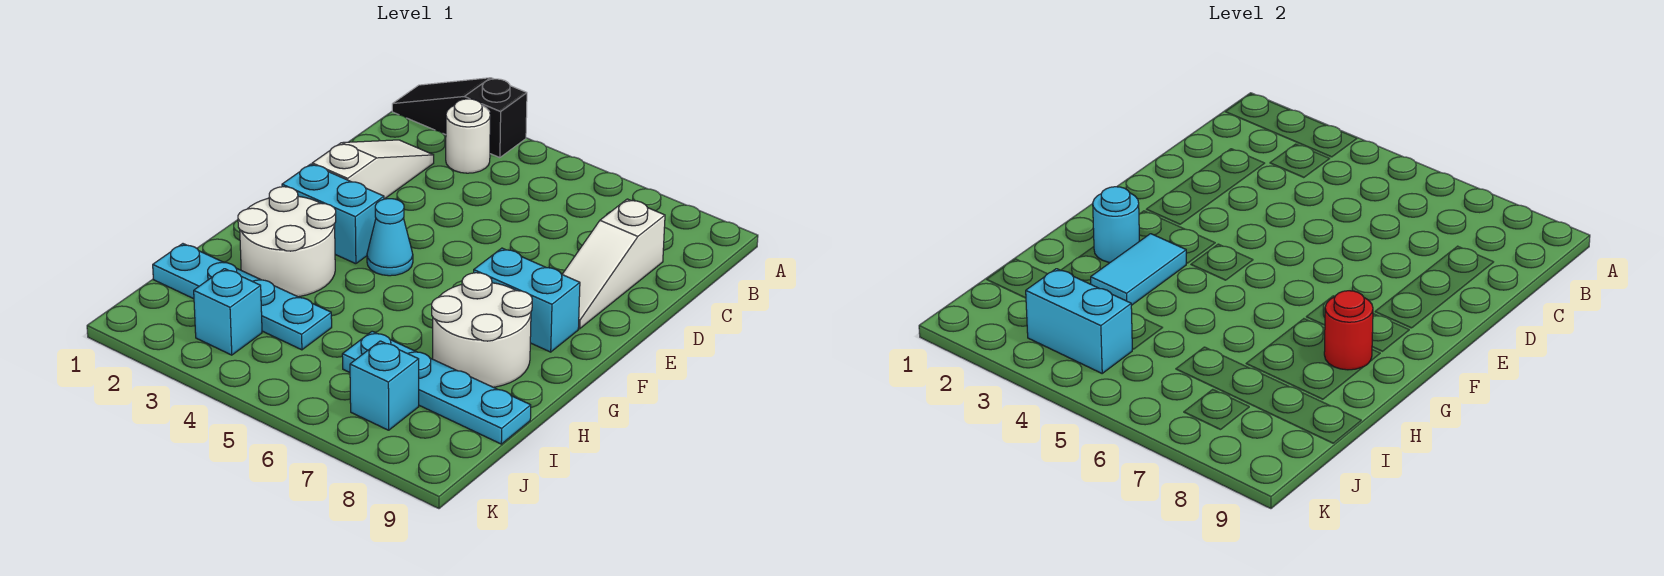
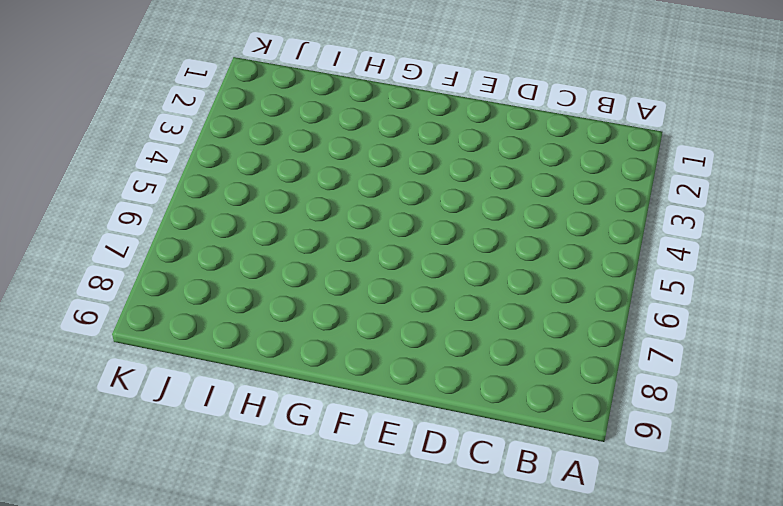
none -> black slope A1:A3 level 1 top 3
none -> white round brick B3 level 1
none -> white slope C2:E2 level 1 top E

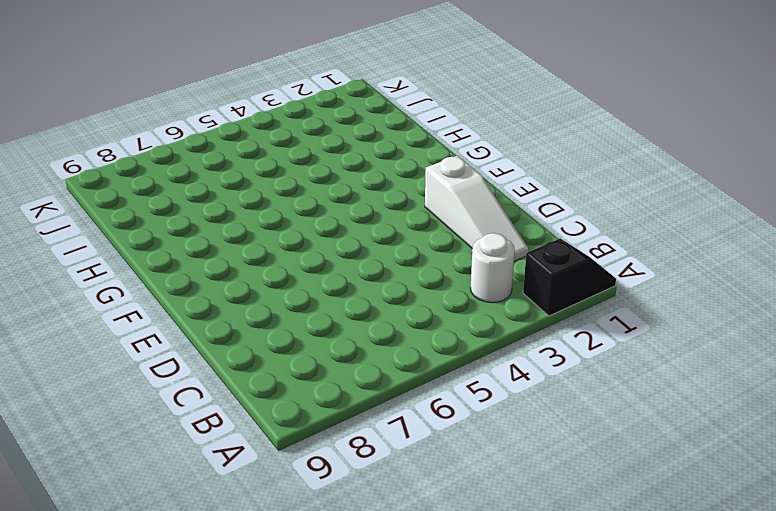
black slope A1:A2 level 1 top 2 -> black slope A1:A3 level 1 top 3
none -> white slope C8:E8 level 1 top C
none -> cyan brick F2:F3 level 1
none -> cyan cone F4 level 1

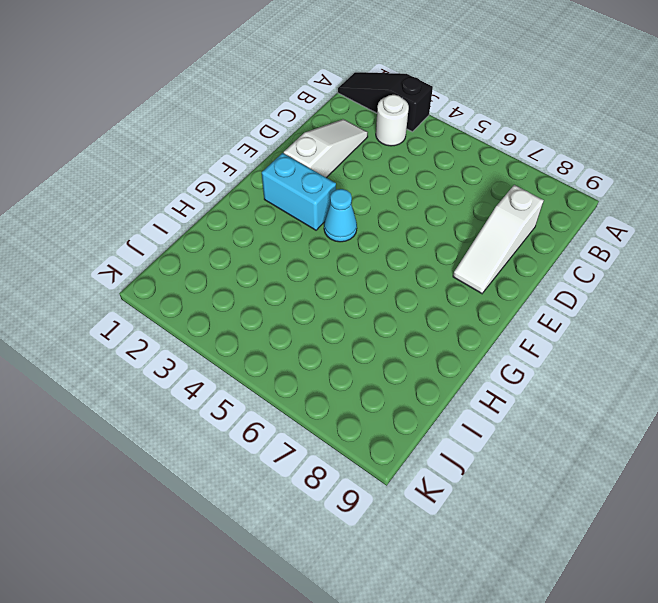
none -> cyan brick F7:F8 level 1
none -> white round brick G2:H3 level 1
none -> white round brick G7:H8 level 1

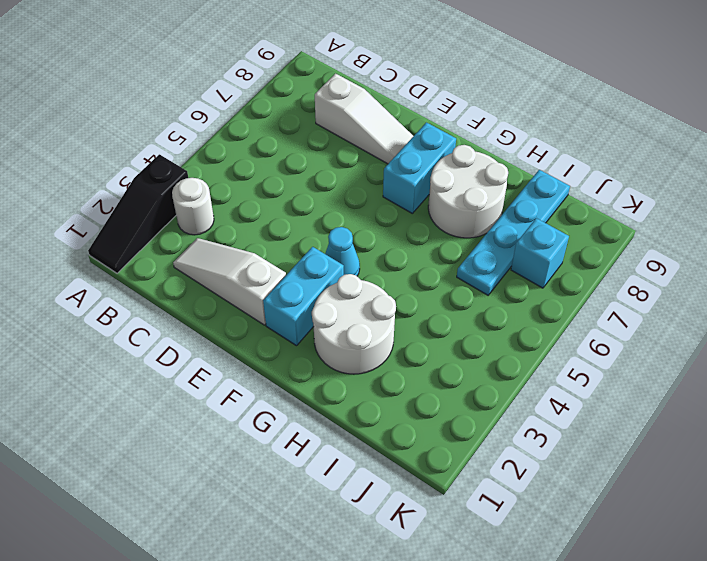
none -> cyan plate I1:I4 level 1
none -> cyan brick J3 level 1
none -> cyan round brick G2 level 2

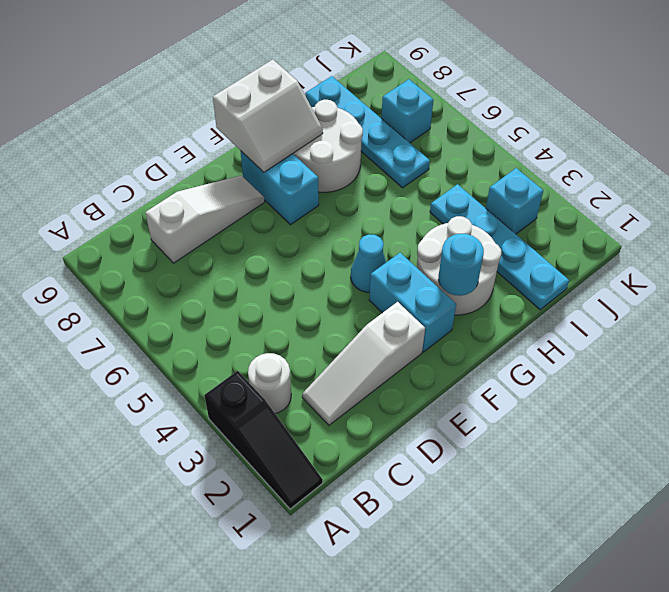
white slope F8:G9 level 2 top 9 -> red round brick G8 level 2
none -> cyan tile G3:H3 level 2
none -> cyan brick J3:J4 level 2

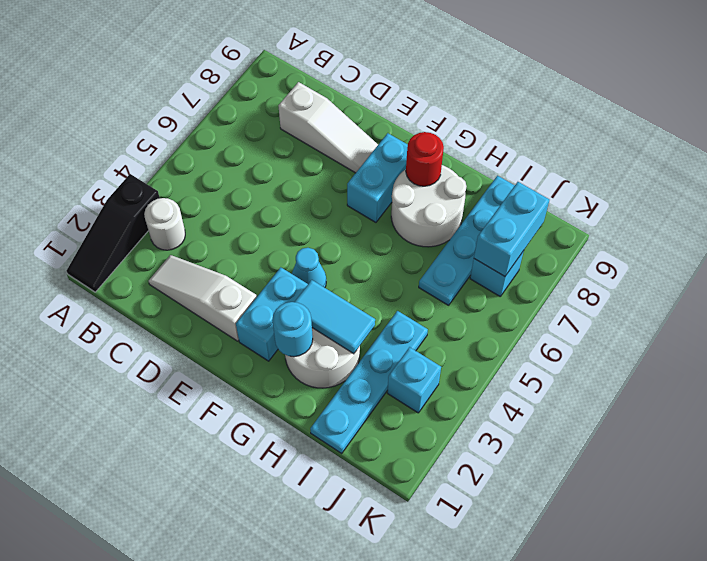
cyan brick J7:J8 level 2 -> cyan brick J3:J4 level 2

